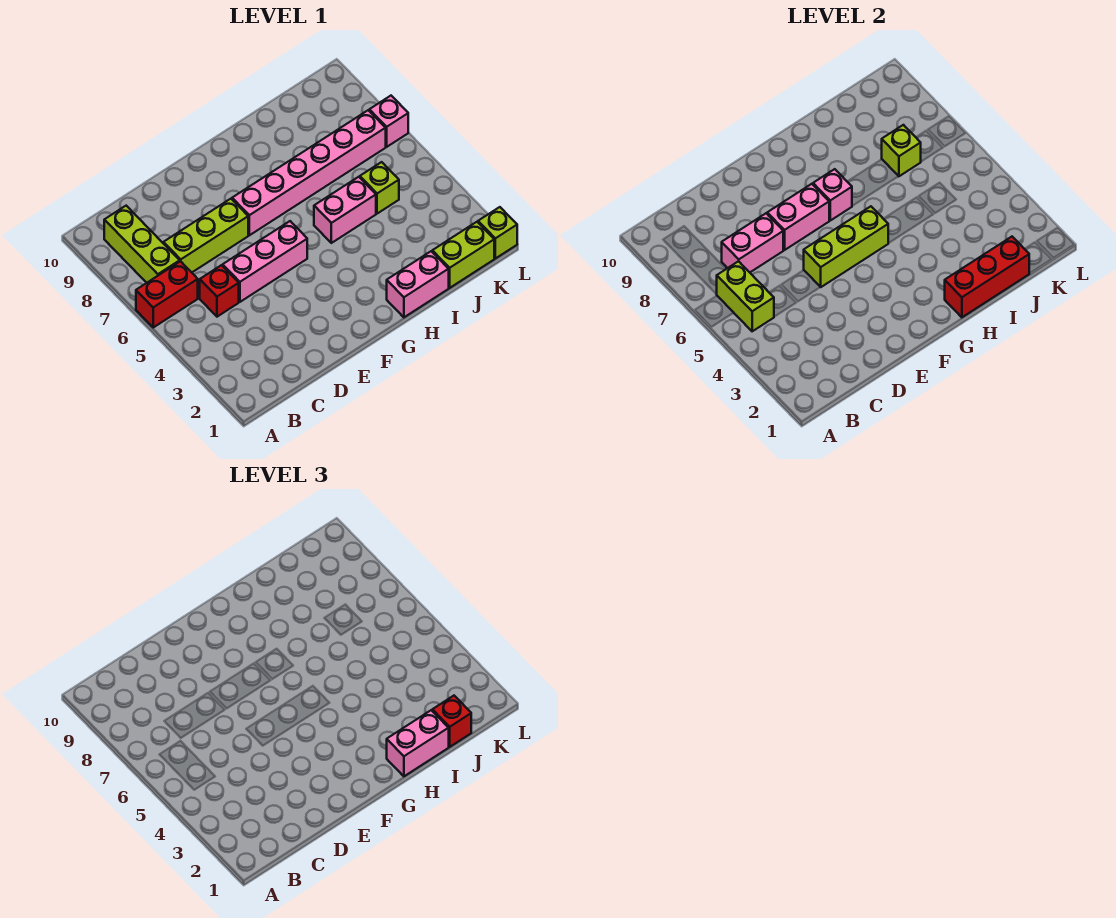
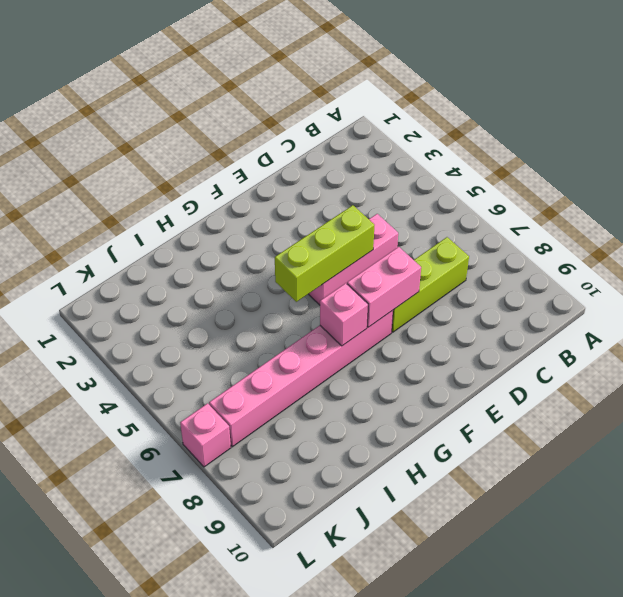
none -> red brick A6:B6 level 1
none -> lime brick B7:B9 level 1
none -> red brick C5 level 1

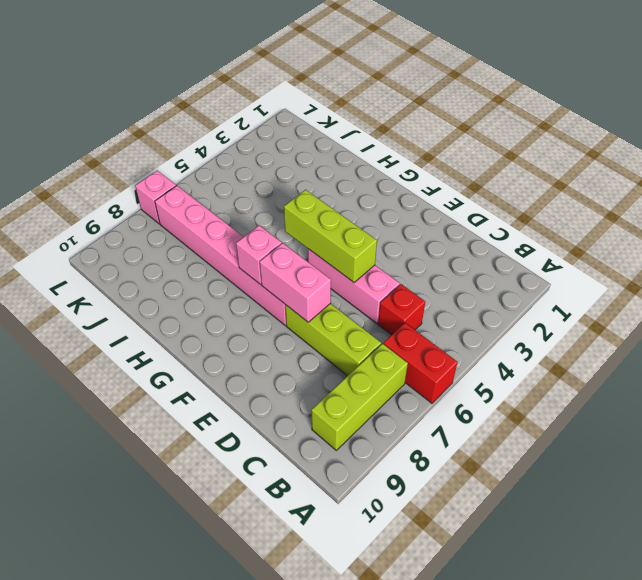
none -> pink brick H1:I1 level 1
none -> pink brick H5:I5 level 1
none -> lime brick J1:K1 level 1

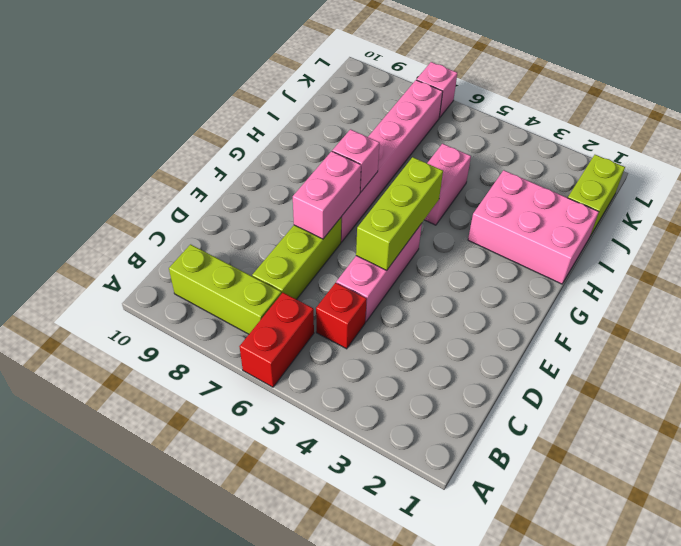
pink brick H1:I3 level 1 -> pink brick H1:I1 level 1
none -> lime brick J5 level 1
none -> lime brick L1 level 1
none -> lime brick B5:B6 level 2

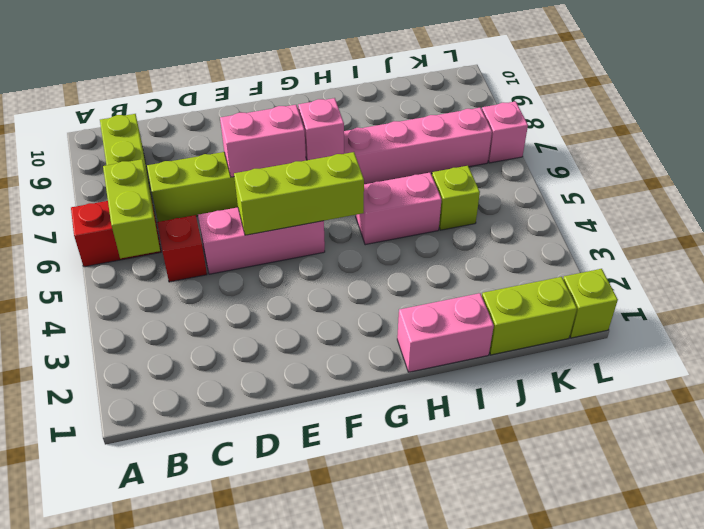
none -> pink brick C7:D7 level 2
none -> red brick H1:J1 level 2
none -> lime brick J7 level 2

